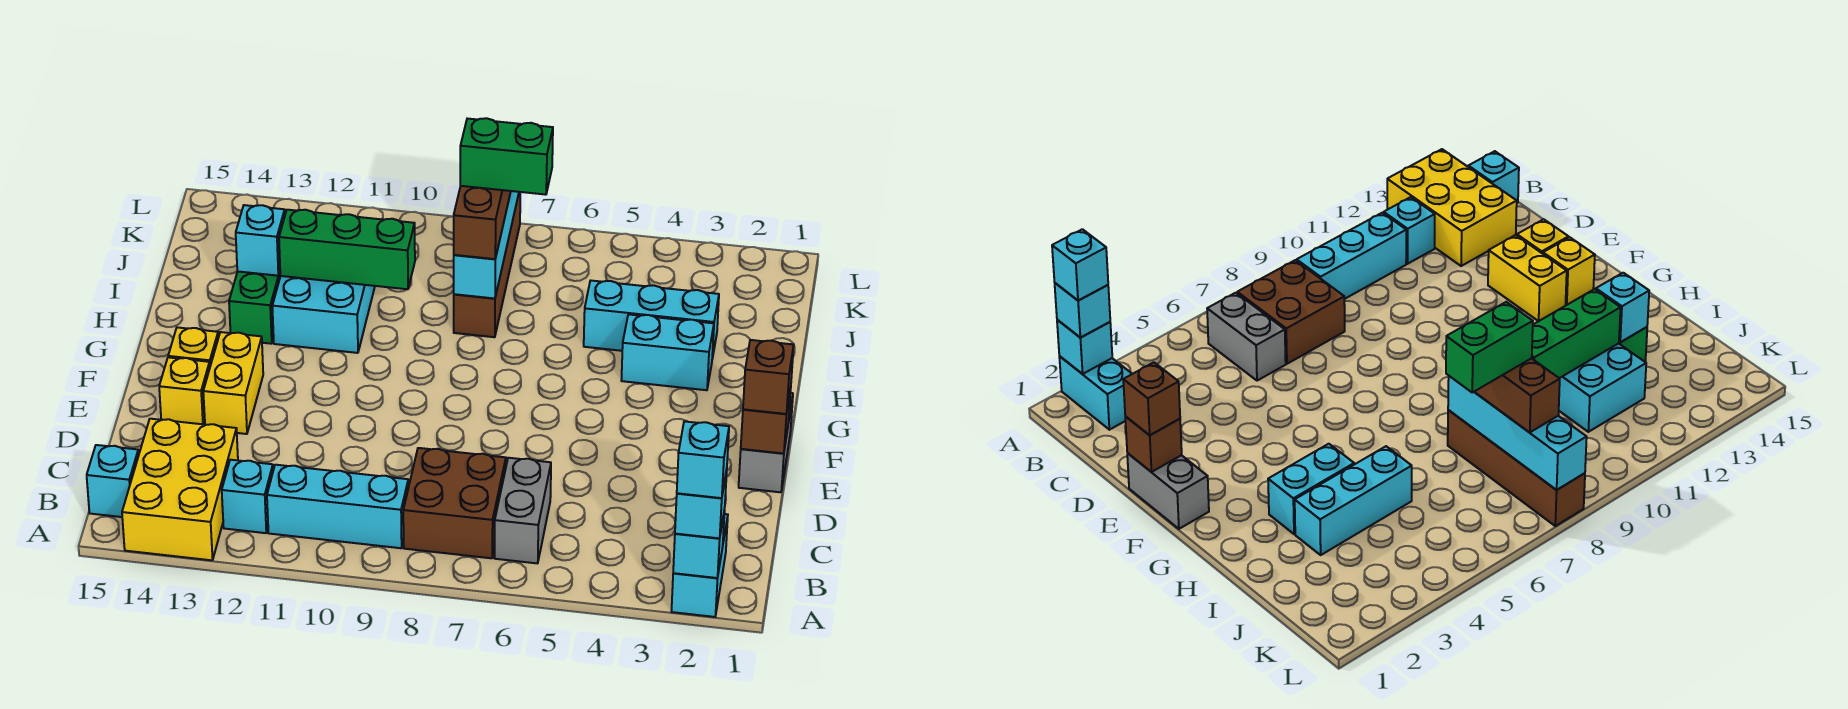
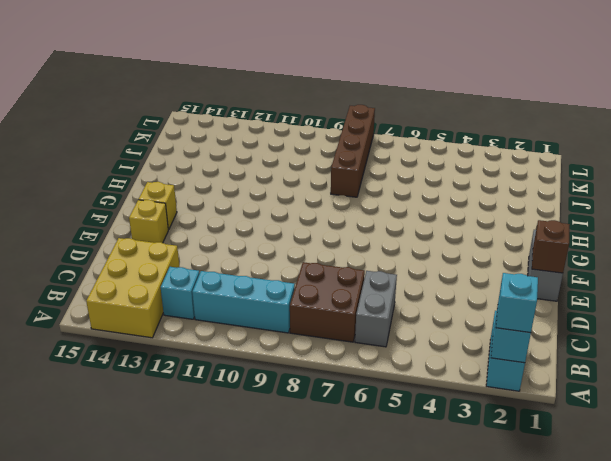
none -> cyan brick B15 level 1
none -> yellow brick E13:F13 level 1
none -> cyan brick H3:H4 level 1

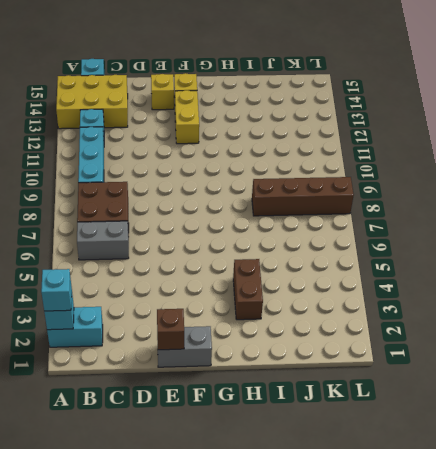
yellow brick F12:F13 level 1 -> yellow brick E13:F13 level 1
brown brick H3:H4 level 1 -> cyan brick H3:H4 level 1
none -> cyan brick H11:J12 level 1
none -> green brick H13:I13 level 1
none -> cyan brick I3:I5 level 1

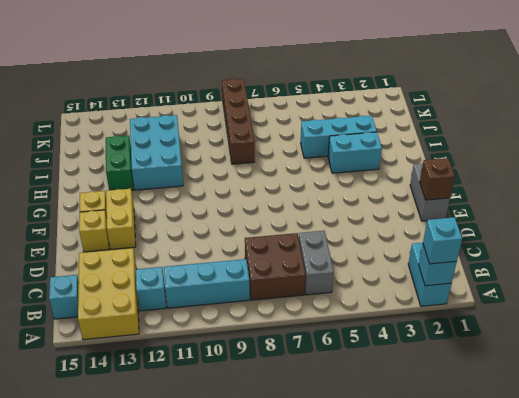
none -> cyan brick I8:L8 level 2
none -> green brick I10:I12 level 2
none -> cyan brick I13 level 2

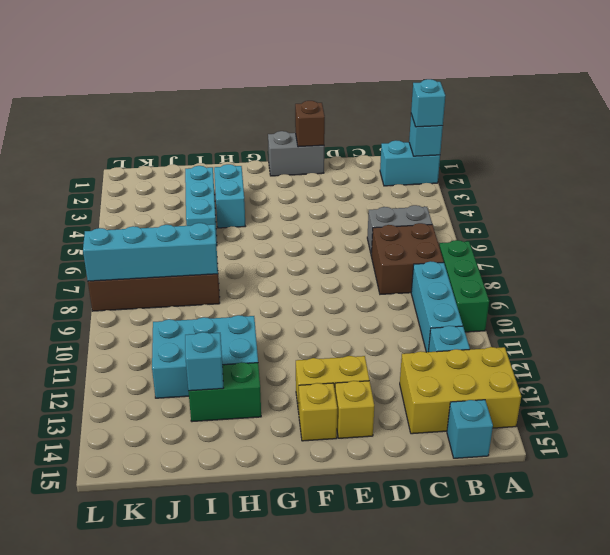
green brick A8:A10 level 1 -> green brick I10:I12 level 2
none -> brown brick E1 level 3
none -> brown brick I8:K8 level 3
none -> cyan brick A2 level 4

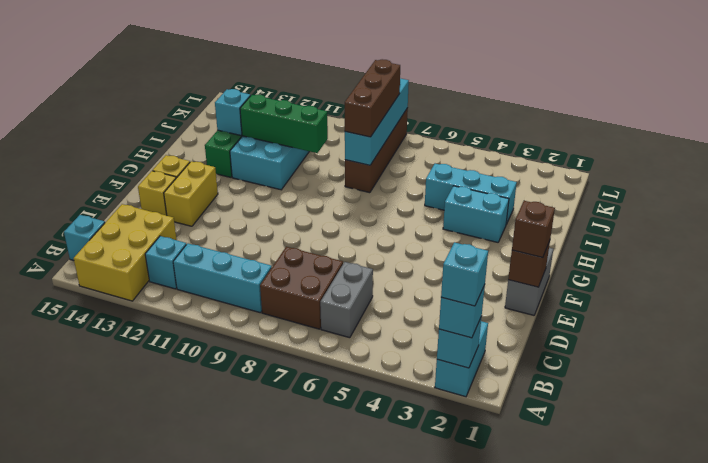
none -> green brick J7:J8 level 4

